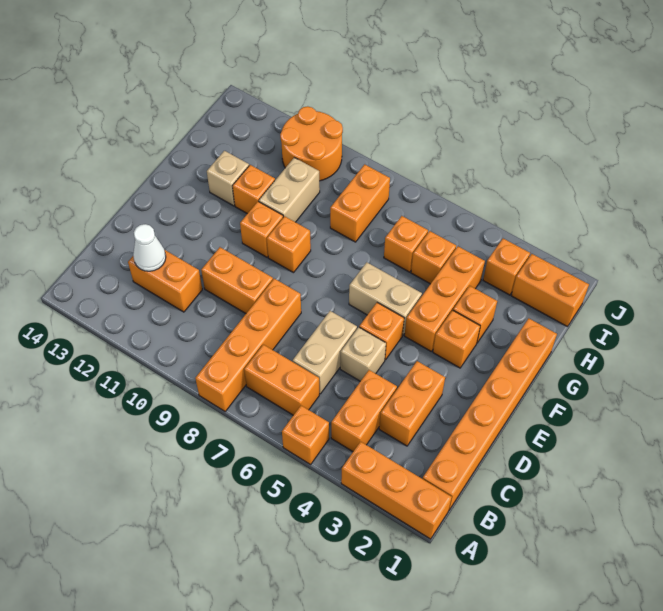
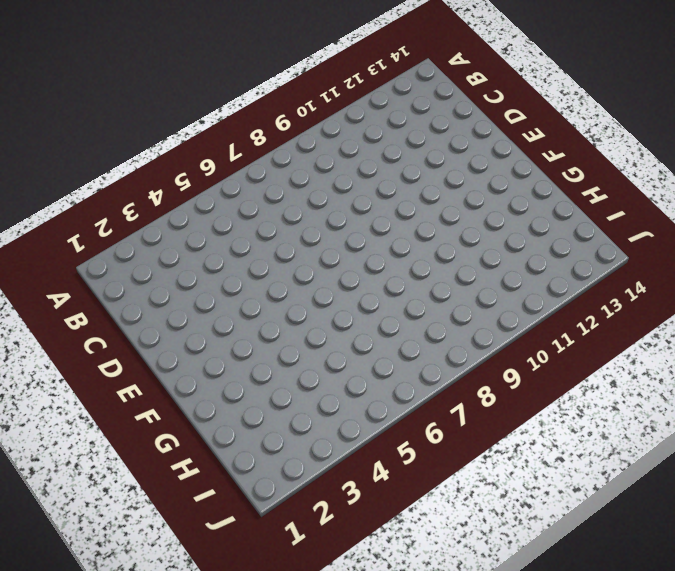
none -> orange brick A1:A3 level 1
none -> orange brick A5 level 1
none -> orange brick A8:D8 level 1

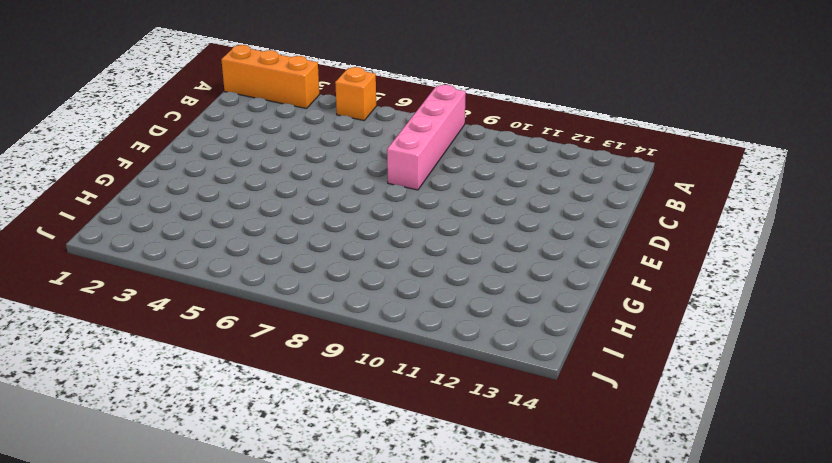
pink brick A8:D8 level 1 -> orange brick A8:D8 level 1
none -> orange brick B1:G1 level 1
none -> orange brick B4:C4 level 1
none -> orange brick B6:B7 level 1

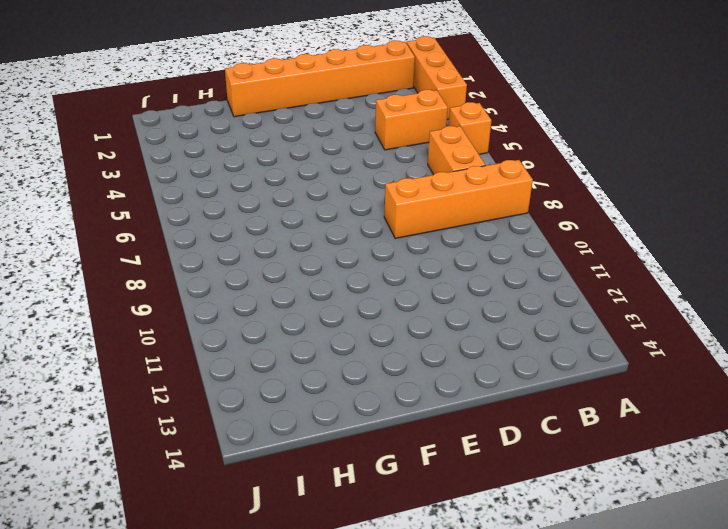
none -> orange brick C3:D3 level 1
none -> tan brick C6:D6 level 1
none -> orange brick C11:C12 level 1

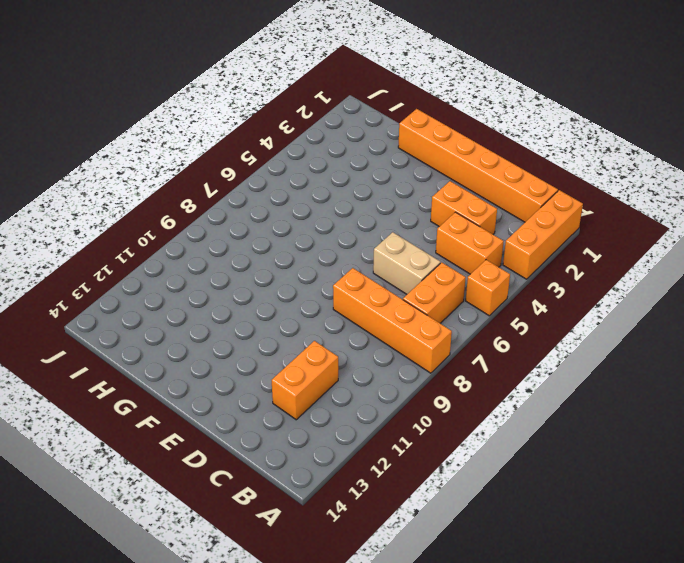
none -> tan brick D5 level 1
none -> orange brick D9:D10 level 1
none -> orange brick E5 level 1

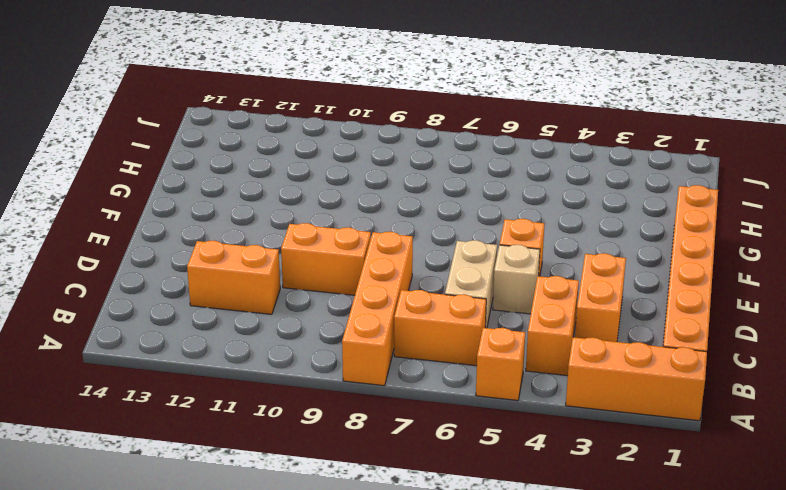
none -> orange brick F3 level 1
none -> orange brick F4:H4 level 1
none -> tan brick F5:F6 level 1

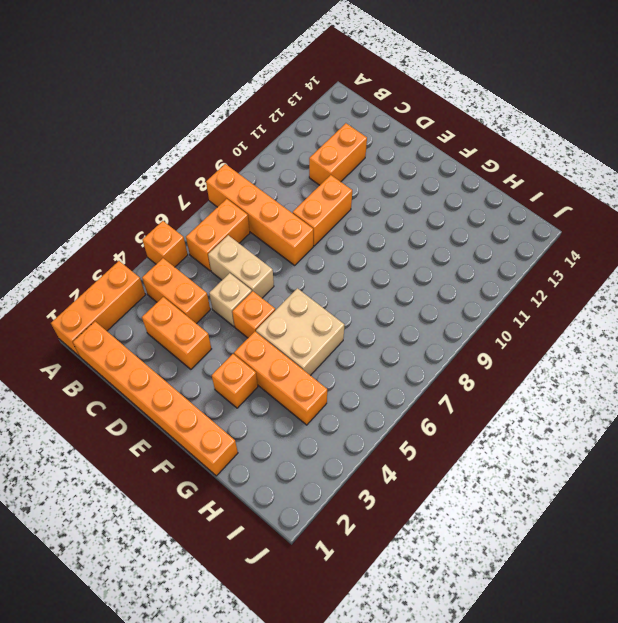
tan brick F5:G6 level 1 -> tan brick F5:F6 level 1
none -> orange brick F9 level 1
none -> orange brick F10 level 1
none -> orange brick G3 level 1

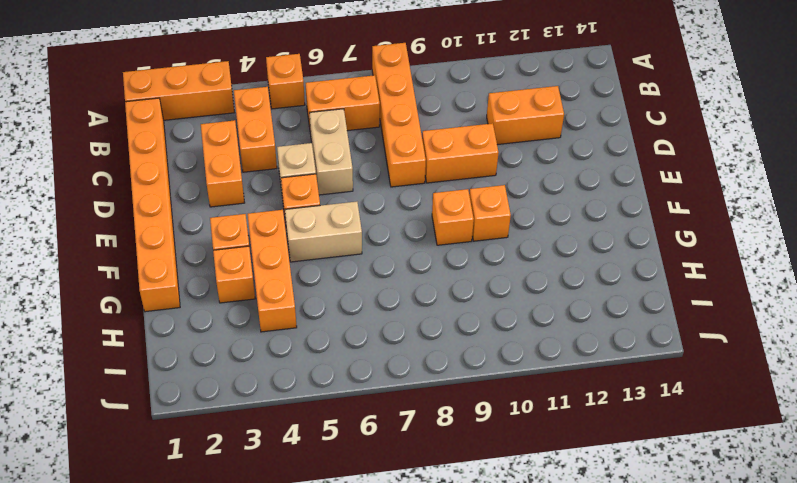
none -> tan brick G10:H10 level 1
none -> orange brick G11 level 1
none -> tan brick G12 level 1

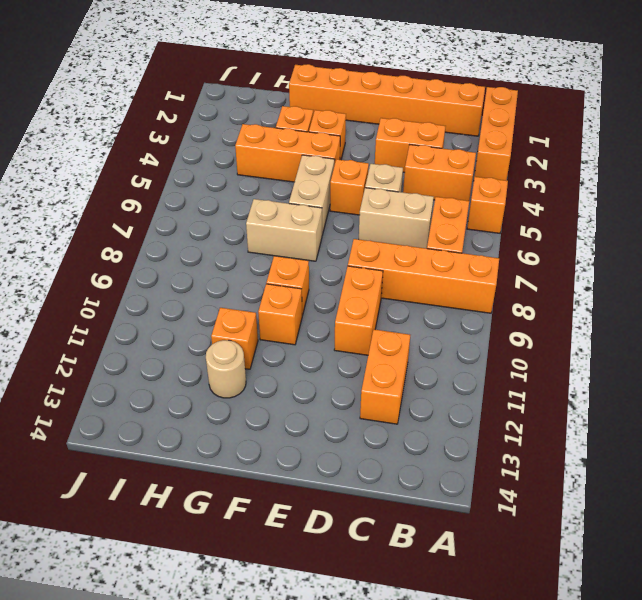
tan brick F7:G7 level 1 -> tan brick G10:H10 level 1
tan round brick G12 level 1 -> tan brick G12 level 1
none -> orange brick H5 level 1
none -> orange brick H6 level 1
none -> orange brick H8:I8 level 1

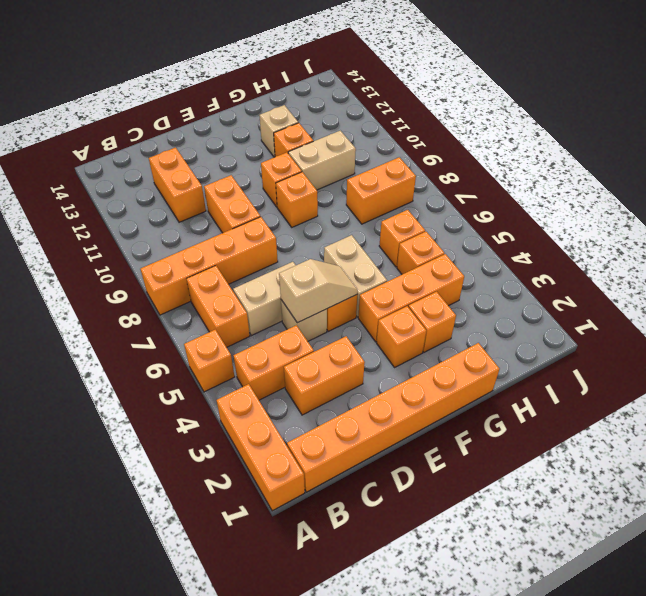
tan slope D5:E5 level 2 top D -> none
none -> orange brick I1:I2 level 1
none -> orange brick I3 level 1
none -> orange round brick I10:J11 level 1

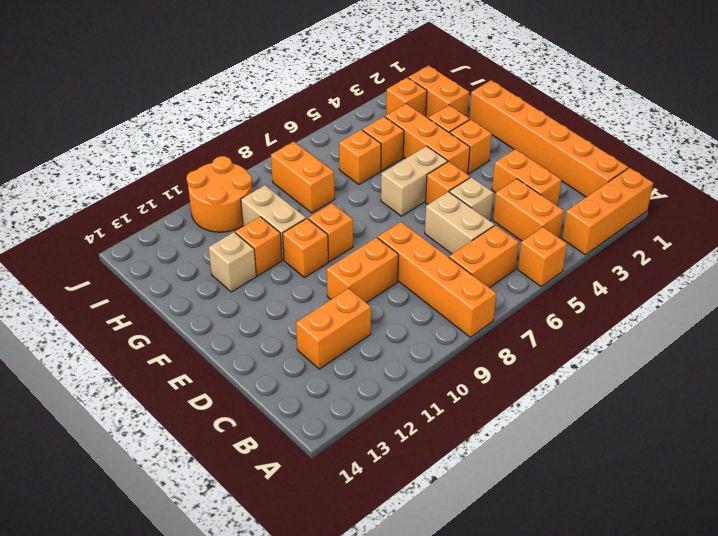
orange brick H2:I2 level 1 -> orange brick I1:I2 level 1
none -> white cone C12 level 2

